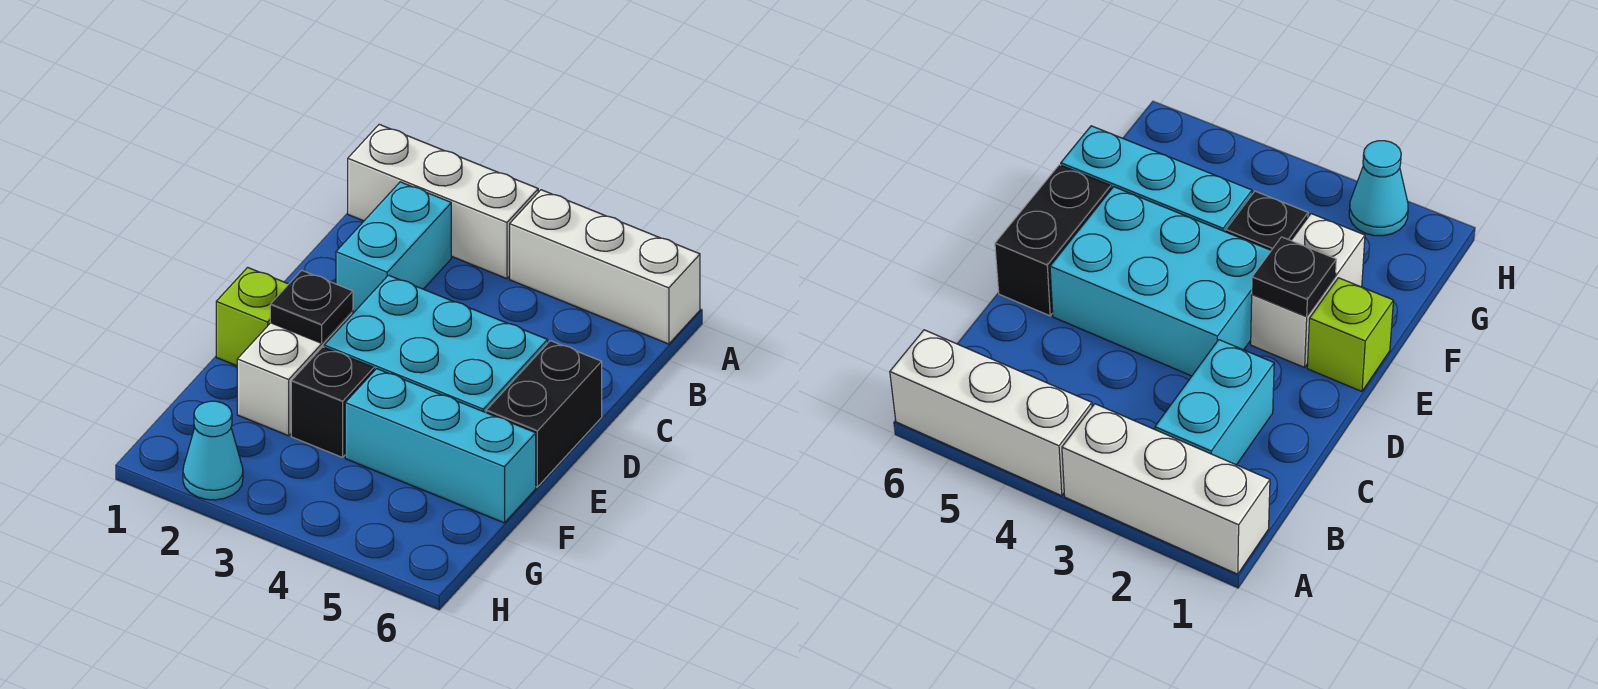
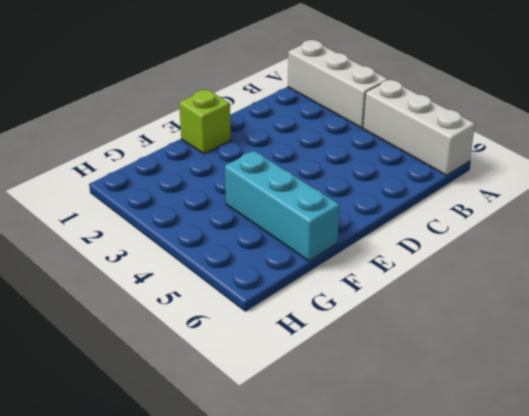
none -> cyan brick B2:C2 level 1
none -> cyan brick D3:E5 level 1

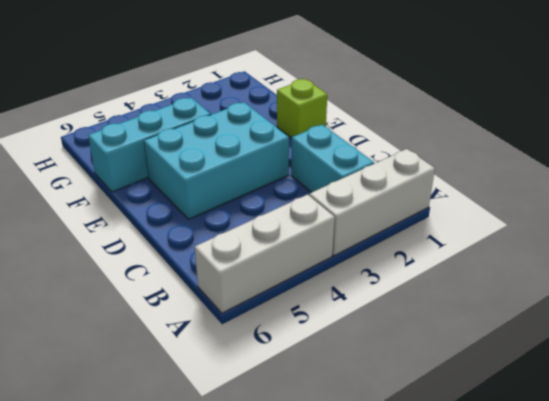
none -> black brick D6:E6 level 1
none -> white brick E2:F2 level 1

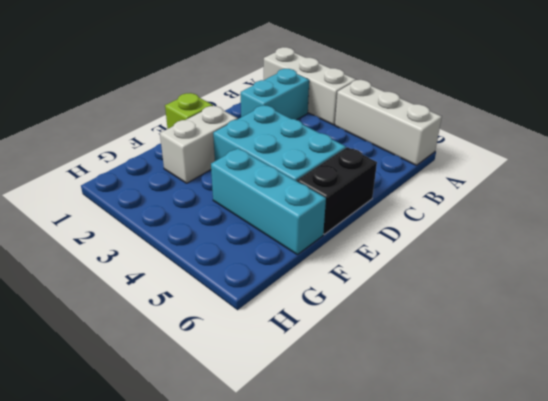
none -> black brick F3 level 1
none -> cyan cone H2 level 1

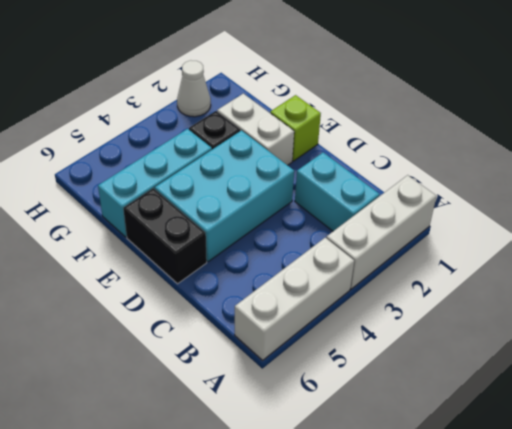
white cone H2 level 1 -> cyan cone H2 level 1
none -> black plate E2 level 2

